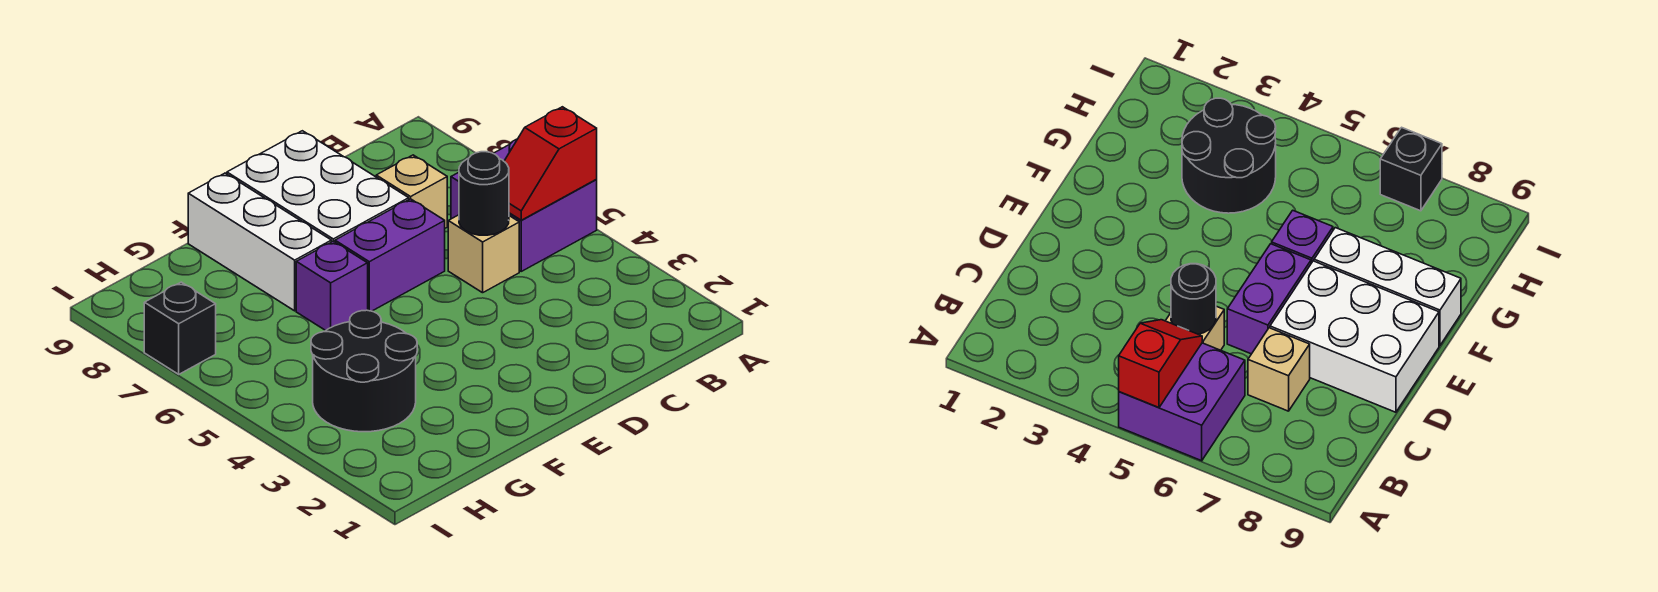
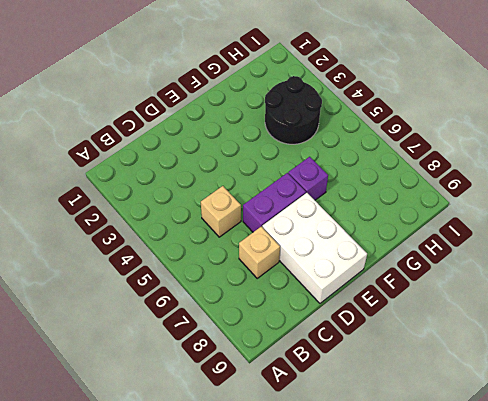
none -> purple brick A5:B6 level 1
none -> white brick F7:F9 level 1

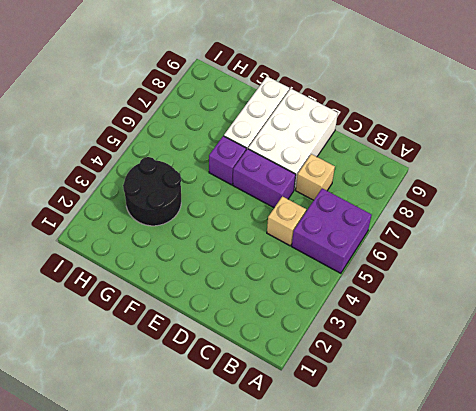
none -> black brick I7 level 1
none -> red slope A5:B5 level 2 top A

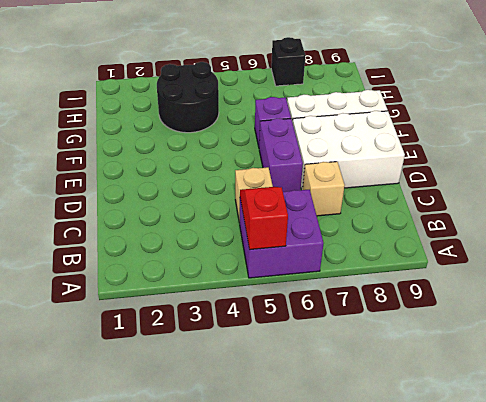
none -> black round brick C5 level 2

